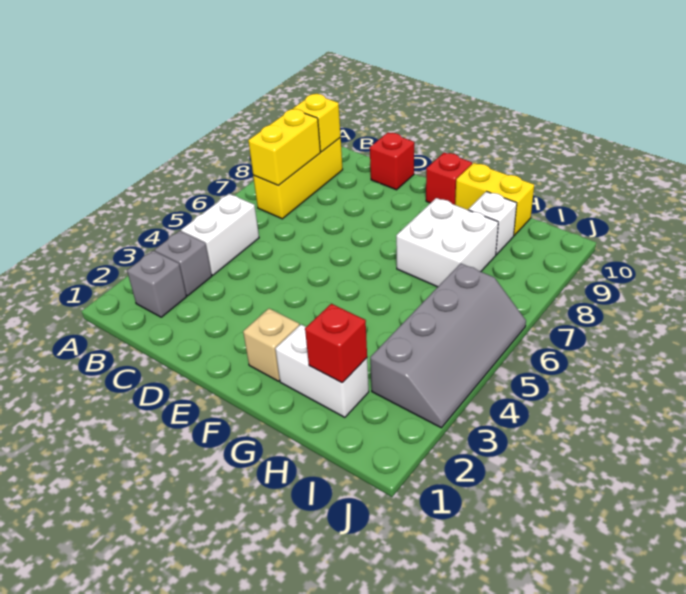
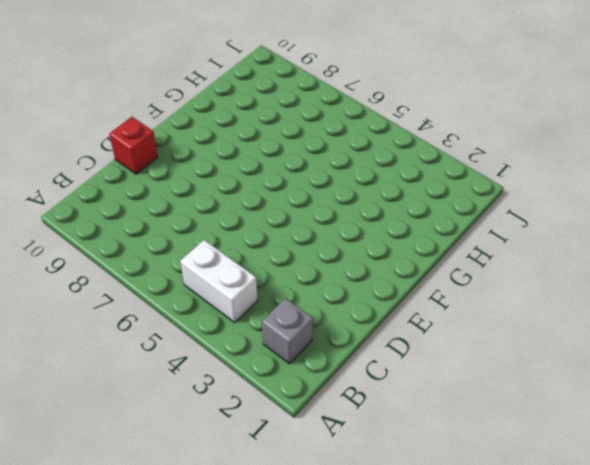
none -> grey brick B3 level 1
none -> yellow brick B7:B9 level 1
none -> tan brick F2 level 1

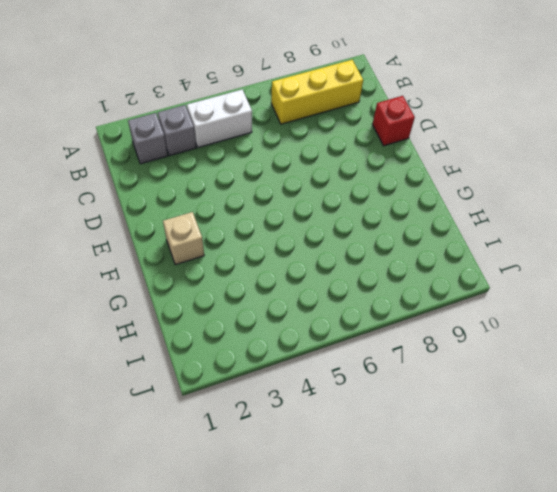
none -> red brick F10 level 1
none -> white brick G2:H2 level 1
none -> white brick G7:H8 level 1

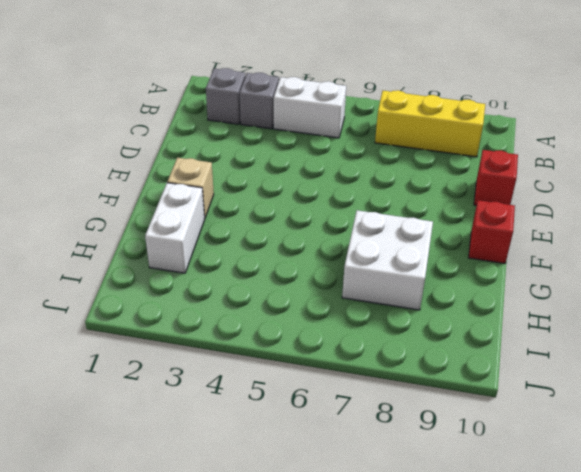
none -> yellow brick G10:H10 level 1
none -> white brick H9 level 1
none -> grey slope I3:J6 level 1 top I

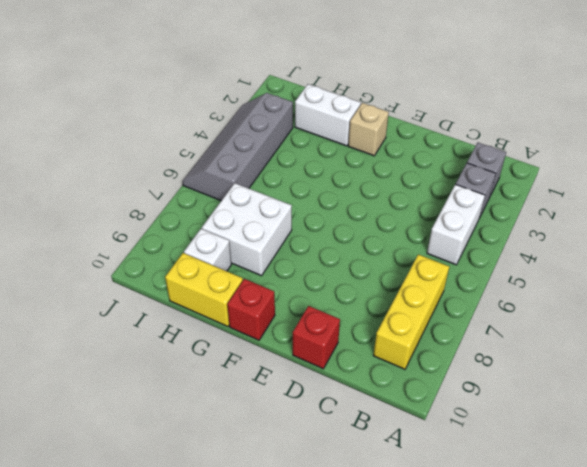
none -> yellow brick B7:B8 level 2
none -> yellow brick B9 level 2
none -> red brick H2 level 2

